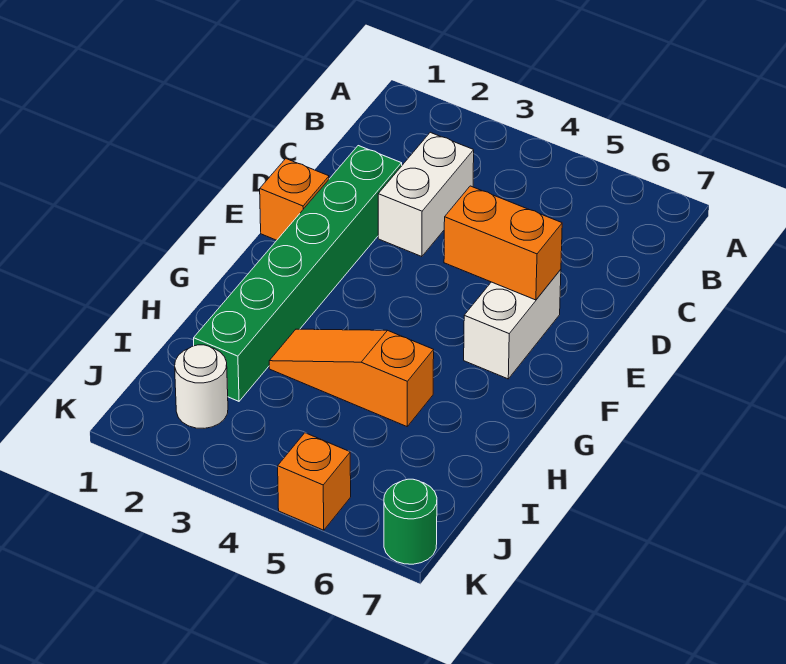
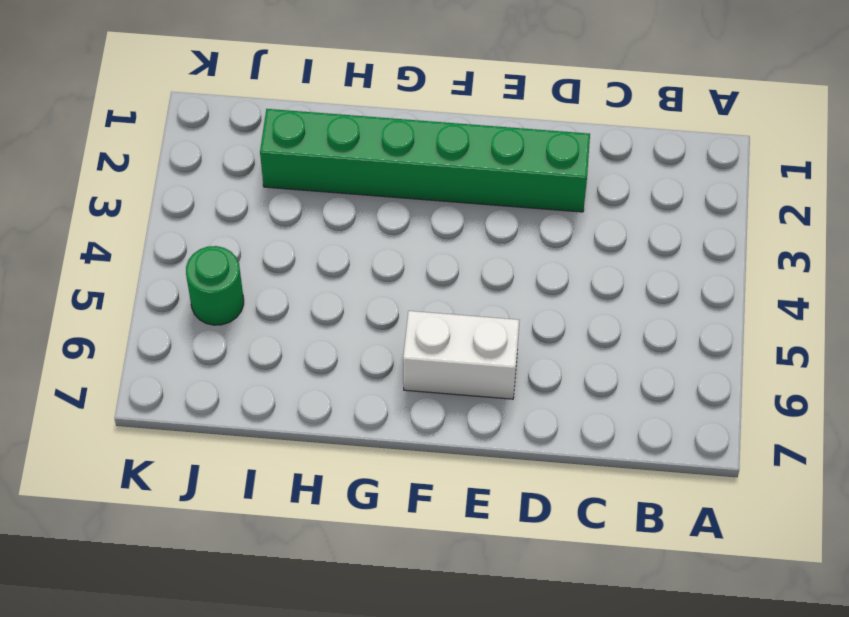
green round brick J5 level 1 -> green round brick K7 level 1
none -> white brick C3:D3 level 1
none -> orange brick E1 level 1

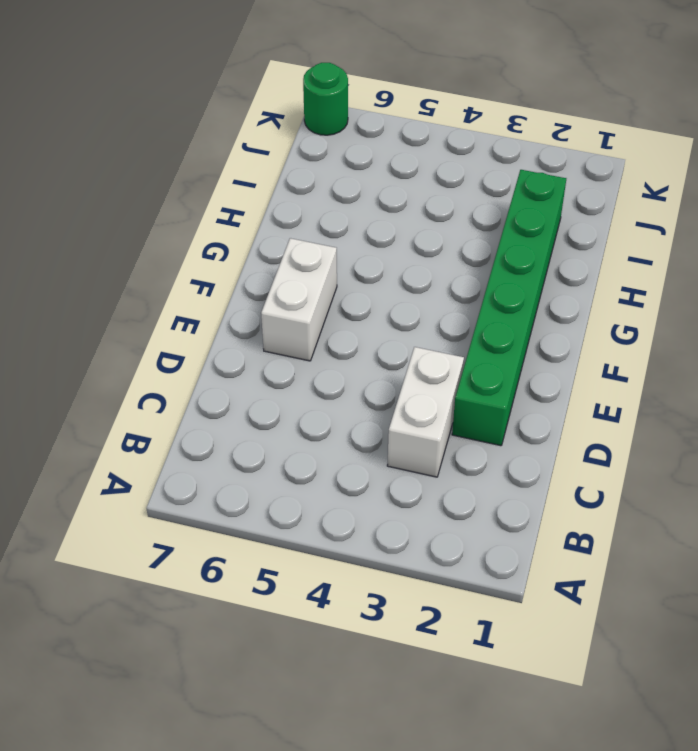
none -> orange brick E1 level 1
none -> orange slope H3:H5 level 1 top 5

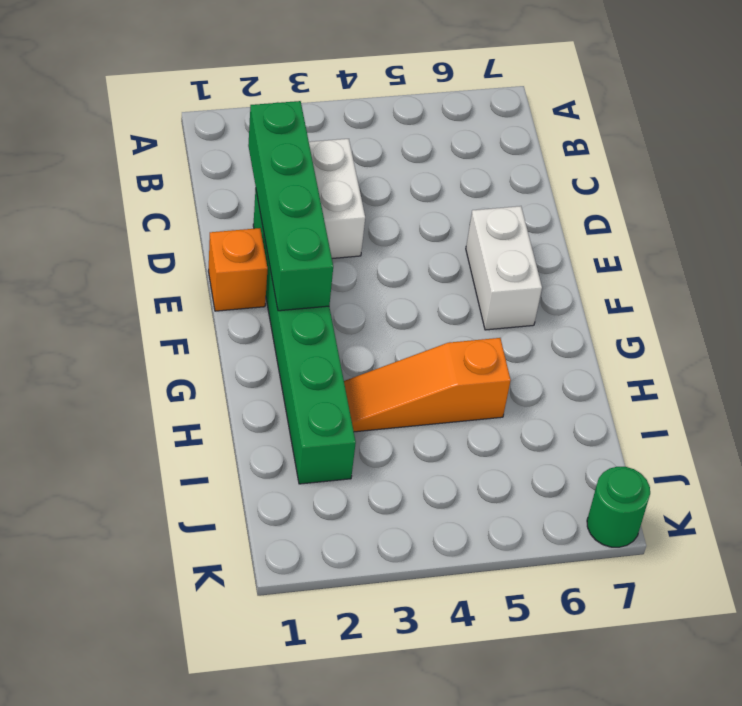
green brick C2:F2 level 2 -> none
none -> white round brick J2 level 1
none -> orange brick K5 level 1

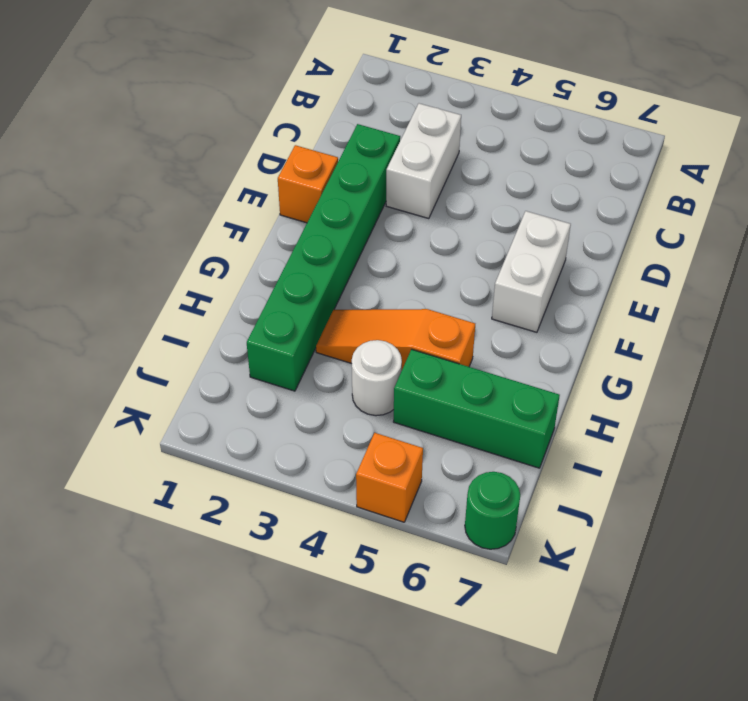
white round brick I4 level 1 -> white round brick J2 level 1
green brick I5:I7 level 1 -> none
none -> orange brick E5:E6 level 2

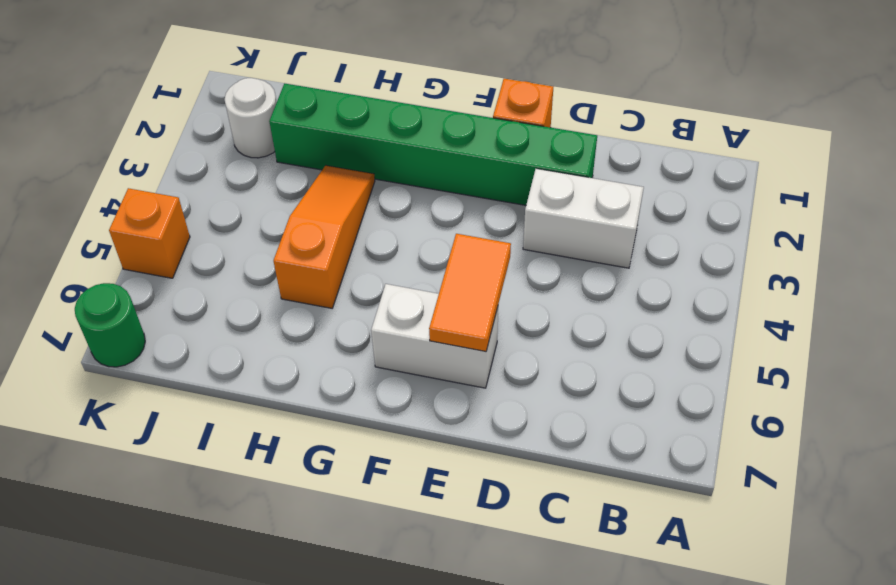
orange tile E5:E6 level 2 -> orange brick E5:E6 level 2

